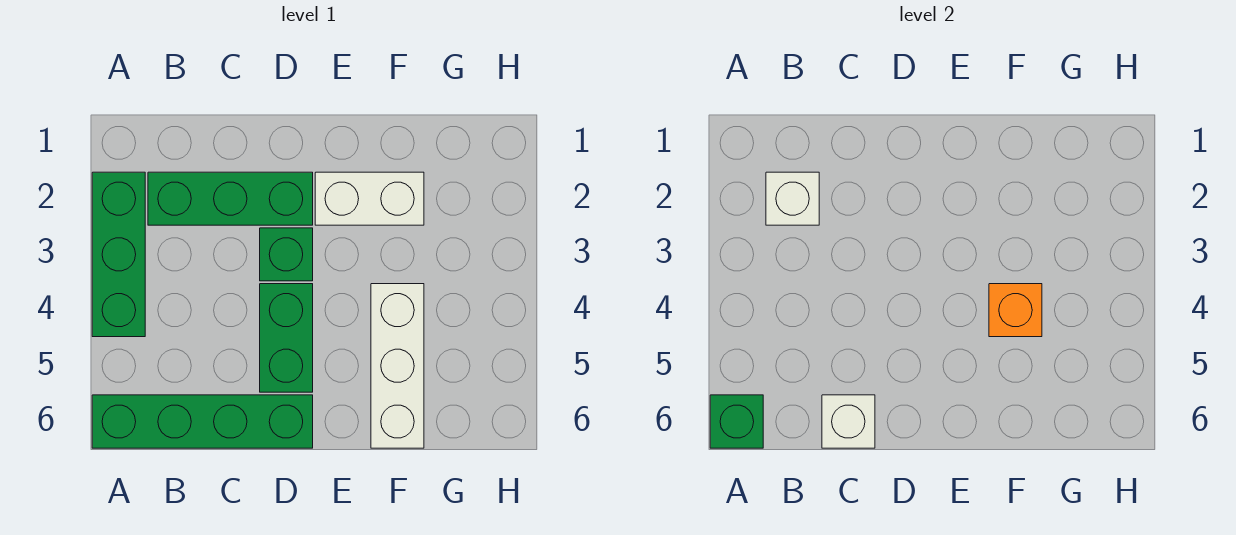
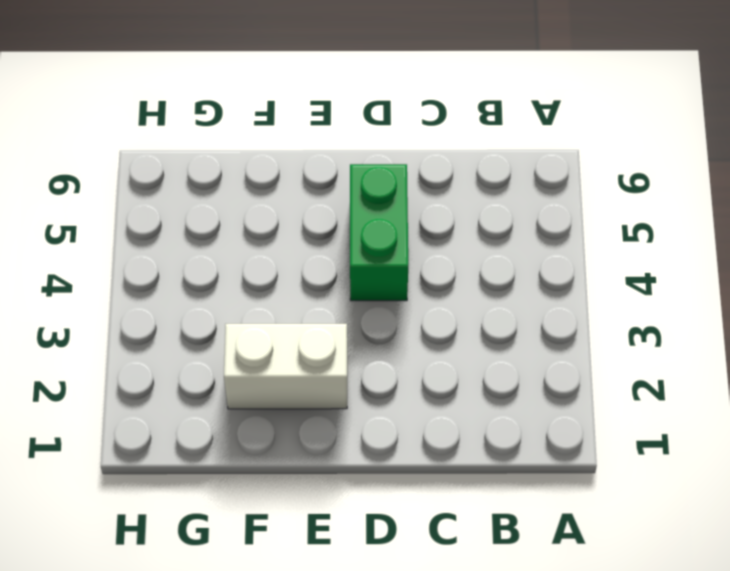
none -> green brick A2:A4 level 1
none -> green brick A6:D6 level 1

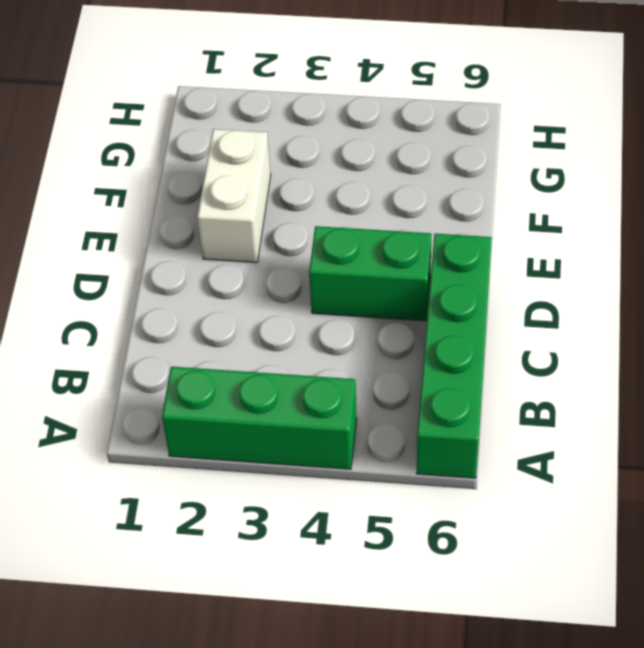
none -> green brick B2:D2 level 1
none -> green brick D3 level 1

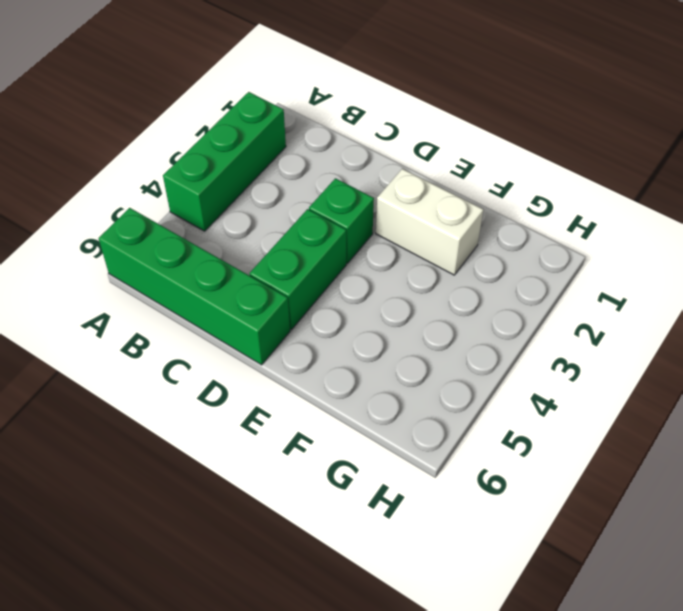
none -> green brick B2:D2 level 1
none -> white brick F4:F6 level 1

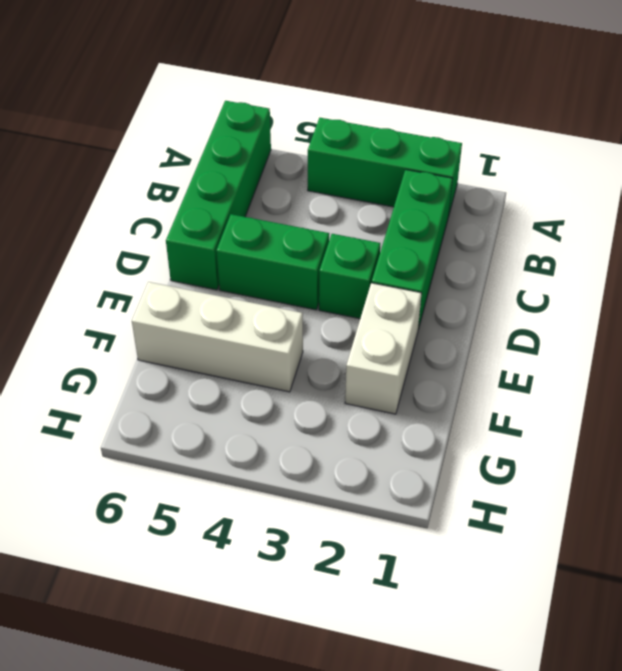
none -> green brick A6 level 2
none -> white brick B2 level 2

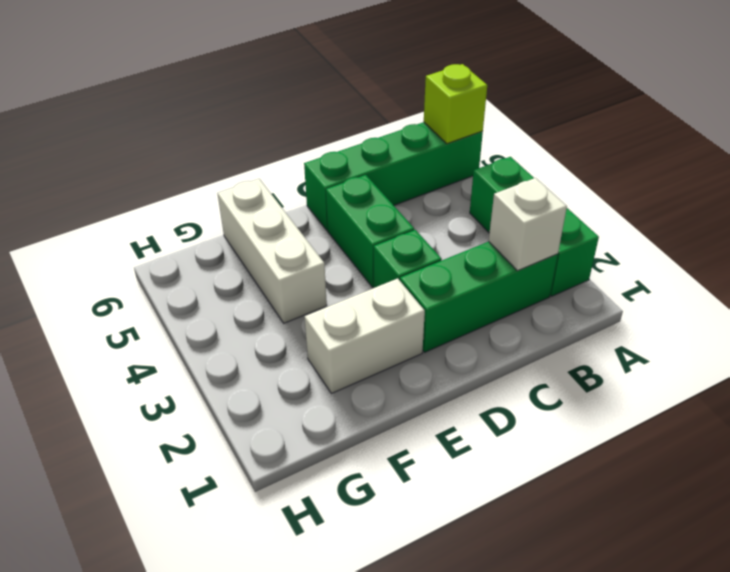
lime brick A6 level 2 -> green brick A6 level 2
none -> white brick C6 level 2
none -> orange brick F4 level 2

